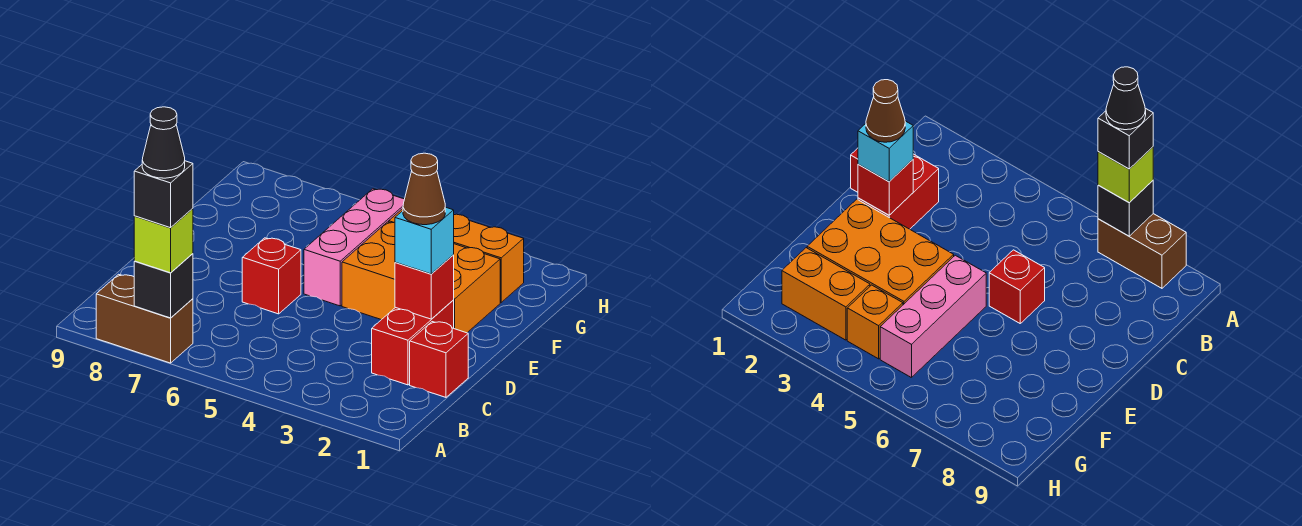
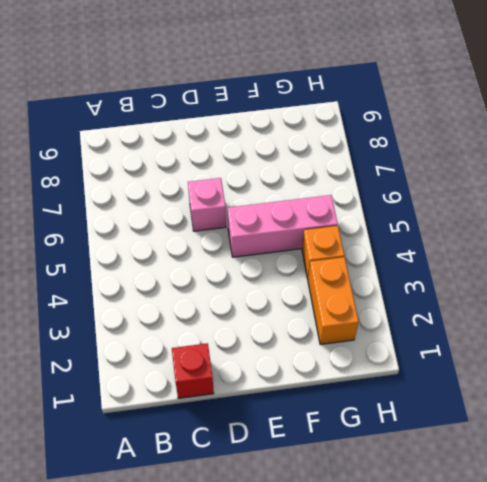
pink brick D6 level 1 -> red brick D6 level 1
none -> brown brick A7:A8 level 1
none -> red brick C2:D2 level 1
none -> orange brick E2:F4 level 1

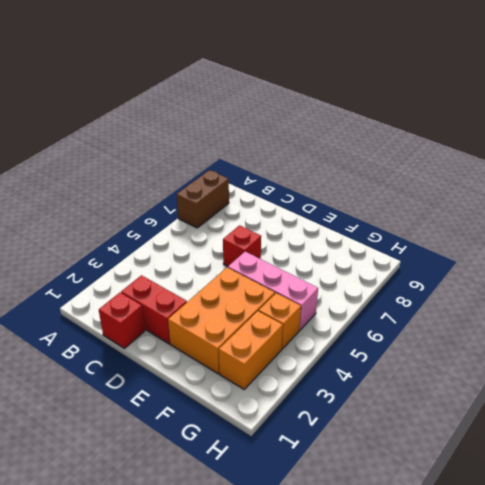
none -> black brick A7 level 2
none -> red brick D2 level 2
none -> lime brick A7 level 3

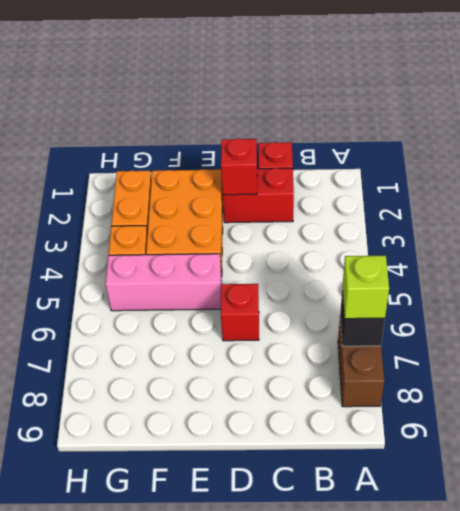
none -> cyan brick D2 level 3
none -> black brick A7 level 4
none -> brown cone D2 level 4

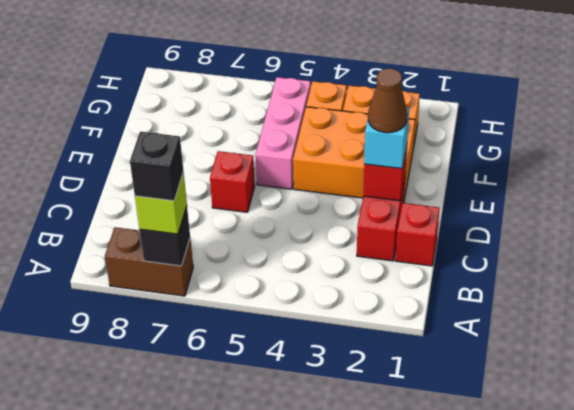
none -> black cone A7 level 5

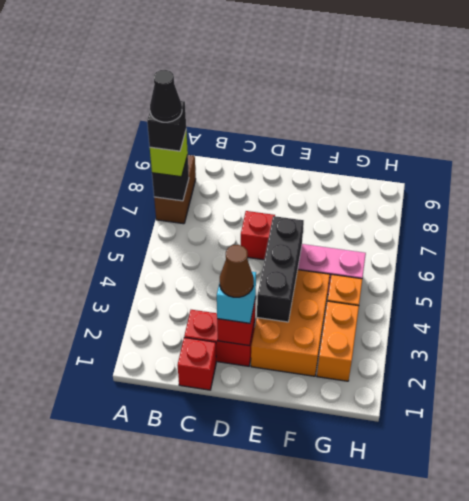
black brick E3:E5 level 2 -> none

